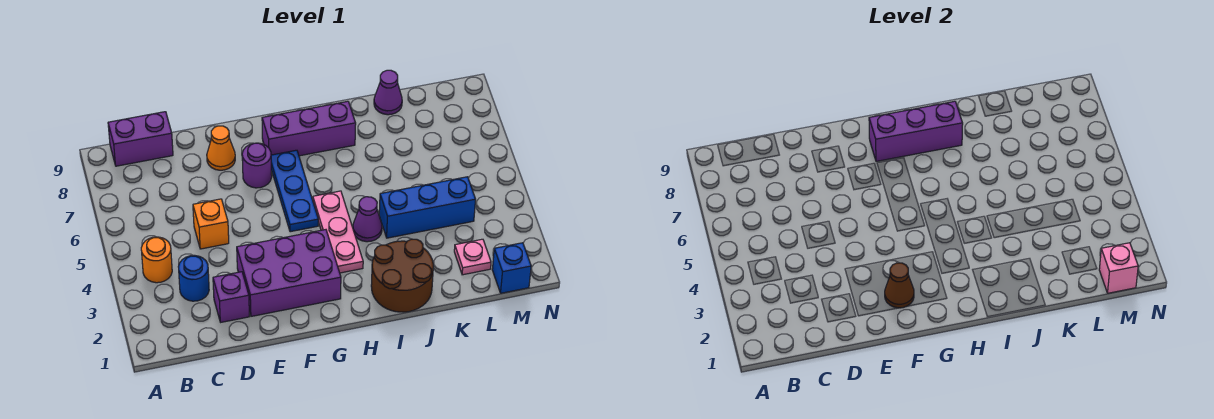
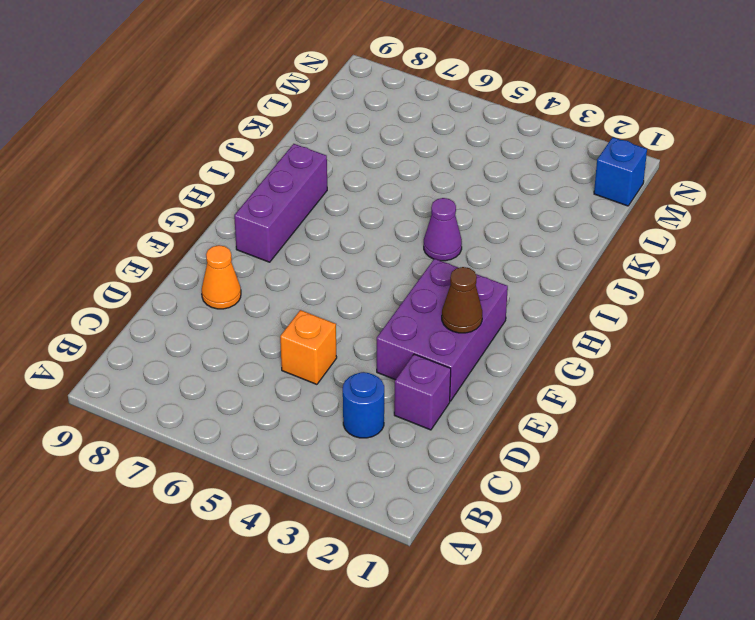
none -> orange round brick B4 level 1
none -> purple brick B9:C9 level 1
none -> purple round brick F7 level 1

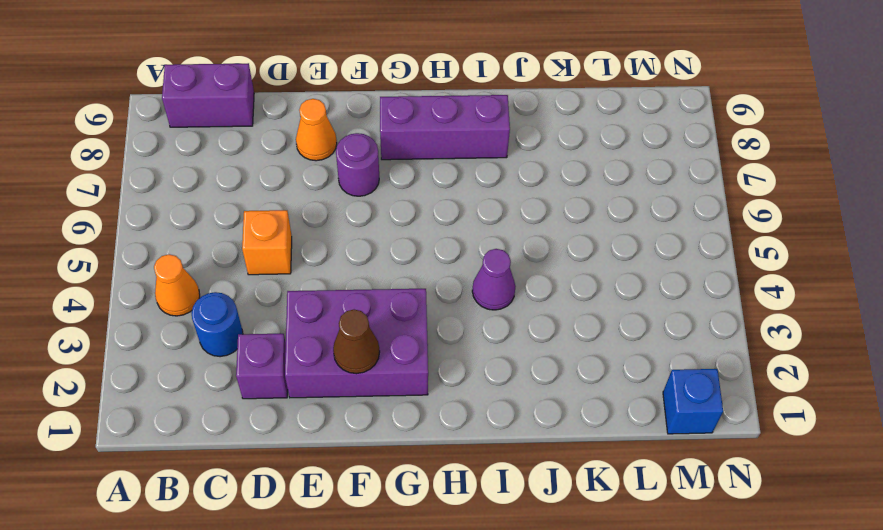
orange cone B4 level 1 -> orange round brick B4 level 1
none -> blue plate G5:G7 level 1
none -> pink plate H3:H5 level 1
none -> brown round brick I1:J2 level 1

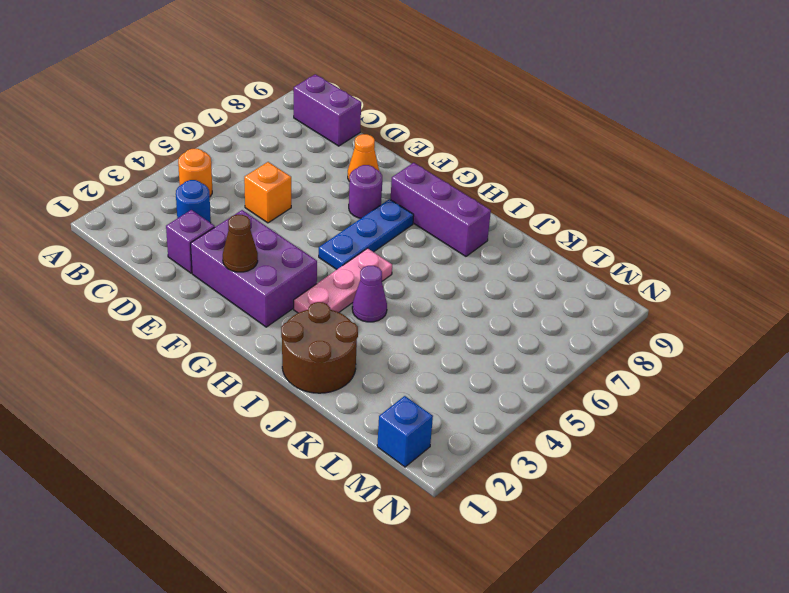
none -> blue brick J4:L4 level 1
none -> purple cone K9 level 1
none -> pink plate L2 level 1

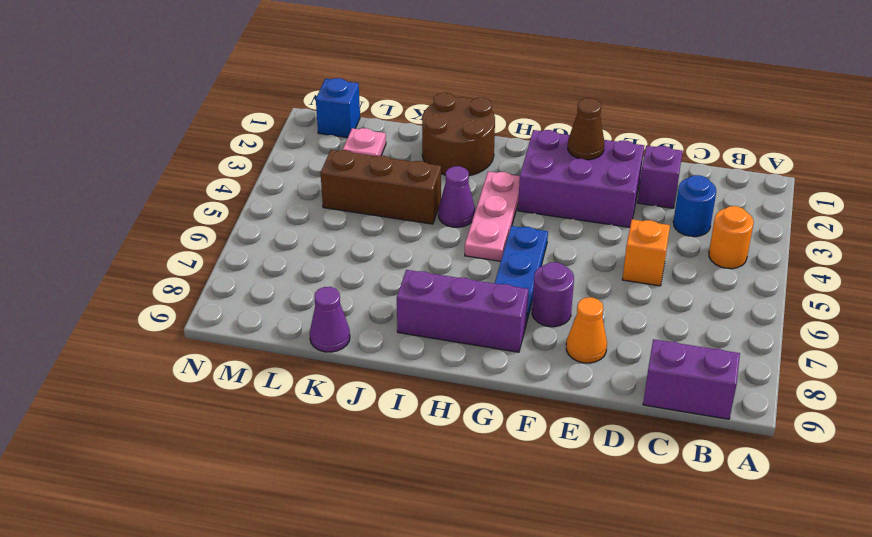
brown brick J4:L4 level 1 -> blue brick J4:L4 level 1
none -> purple brick G8:I8 level 2
none -> pink brick M1 level 2

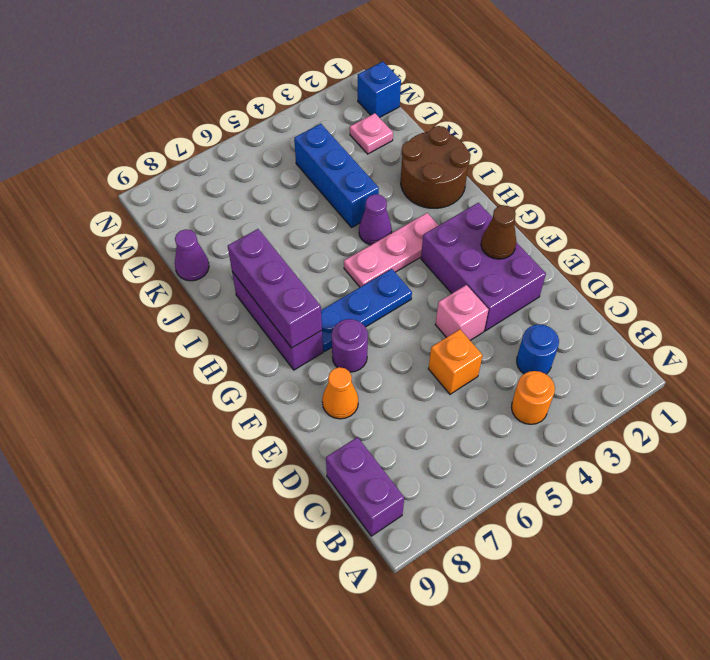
pink brick E4 level 1 -> pink brick M1 level 2
none -> purple brick D2 level 1

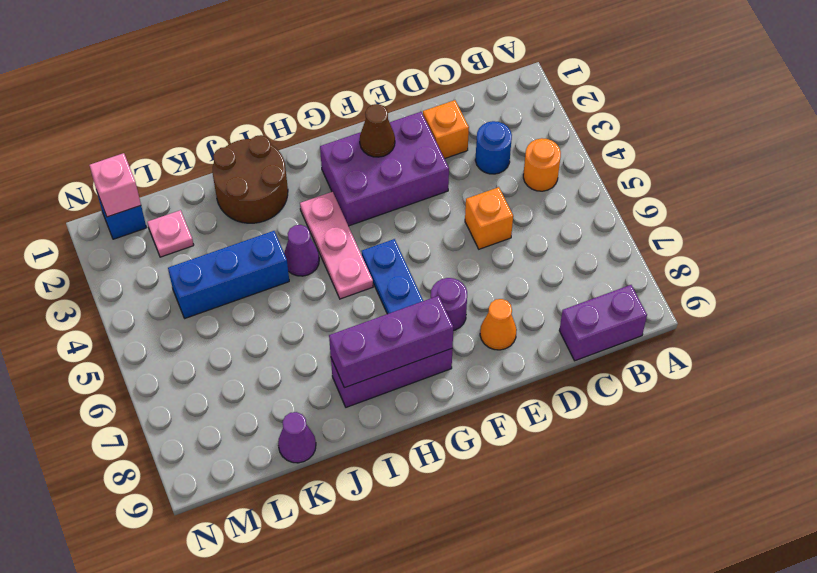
orange brick D2 level 1 -> purple brick D2 level 1

